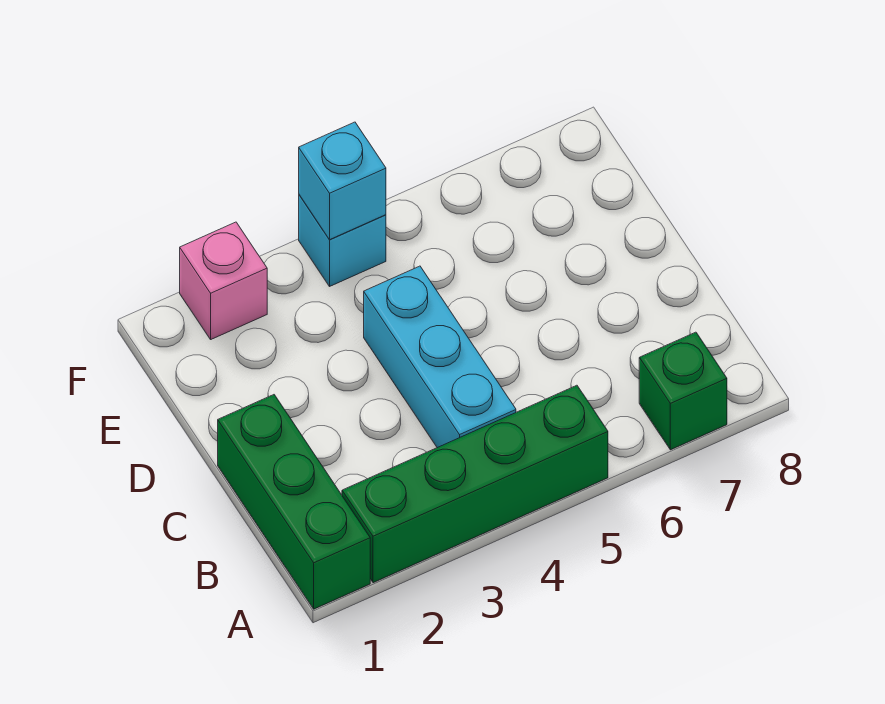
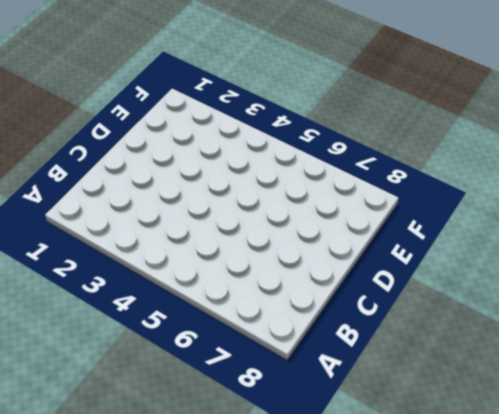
none -> green brick A1:C1 level 1
none -> green brick A2:A5 level 1

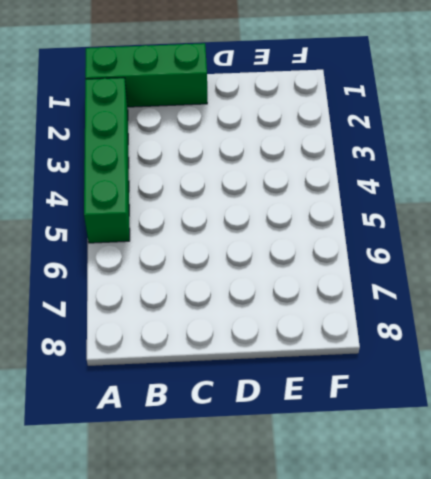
none -> green brick A7 level 1
none -> cyan brick B4:D4 level 1

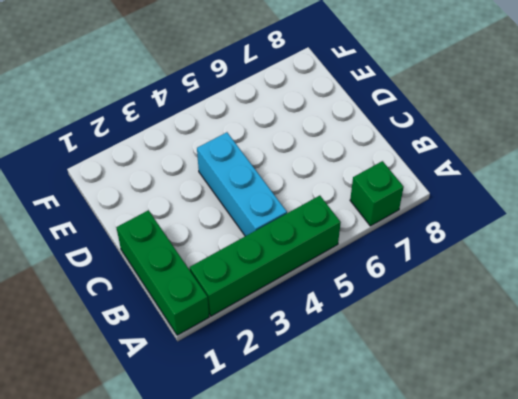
none -> pink brick F2 level 1
none -> cyan brick F4 level 1

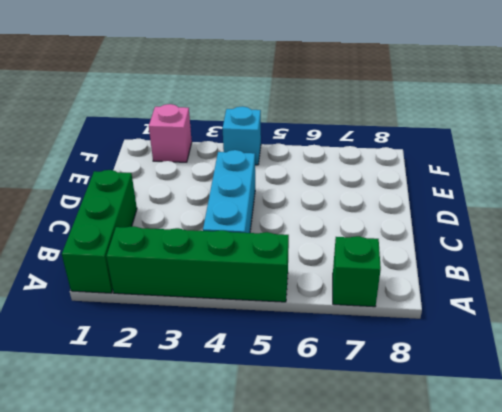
none -> cyan brick F4 level 2

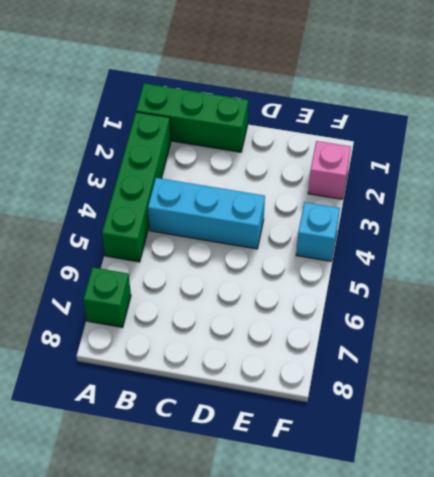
none -> cyan brick F4 level 2

